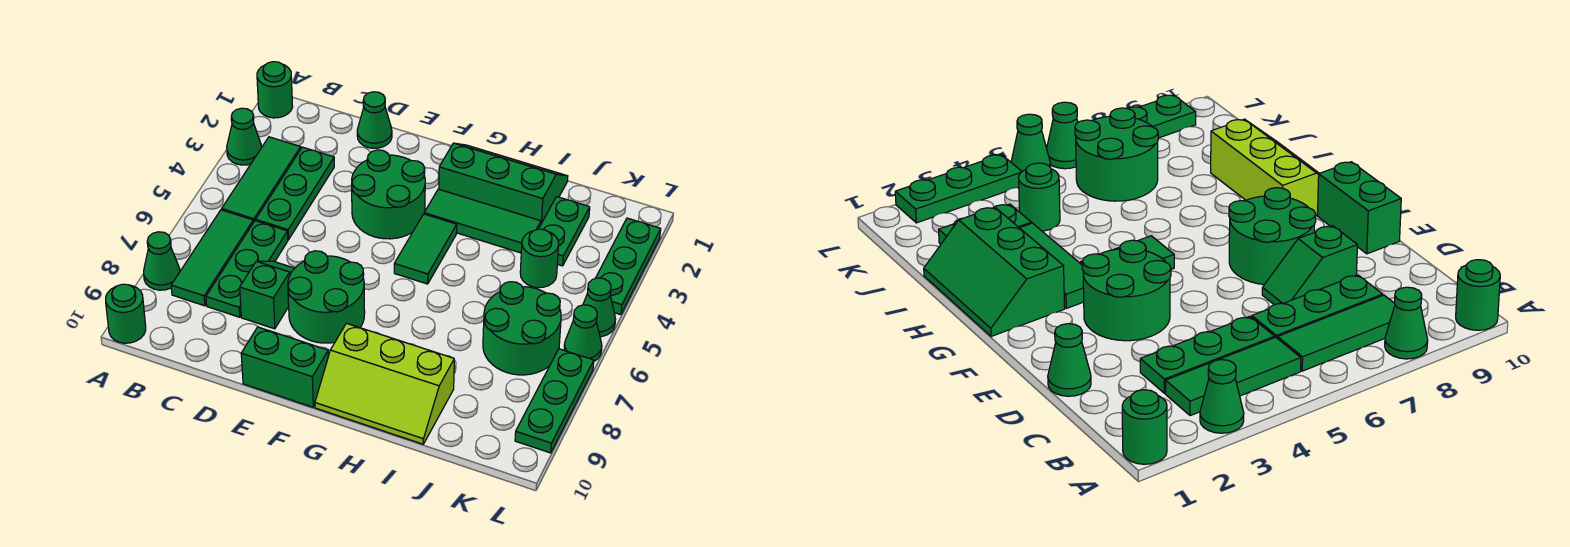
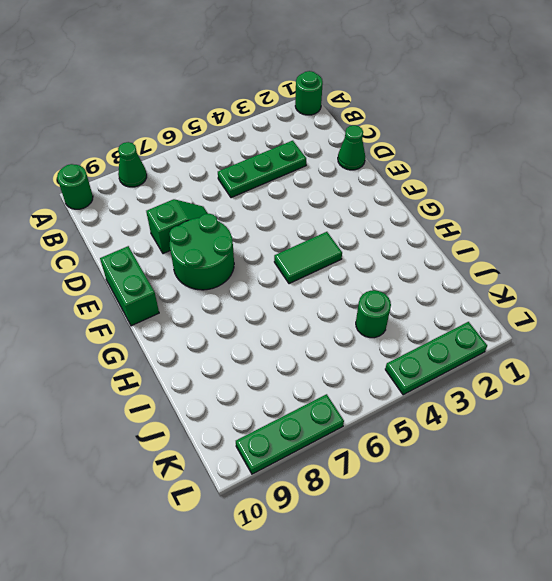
none -> green cone A3 level 1
none -> green tile B3:B5 level 1
none -> green tile B6:B8 level 1

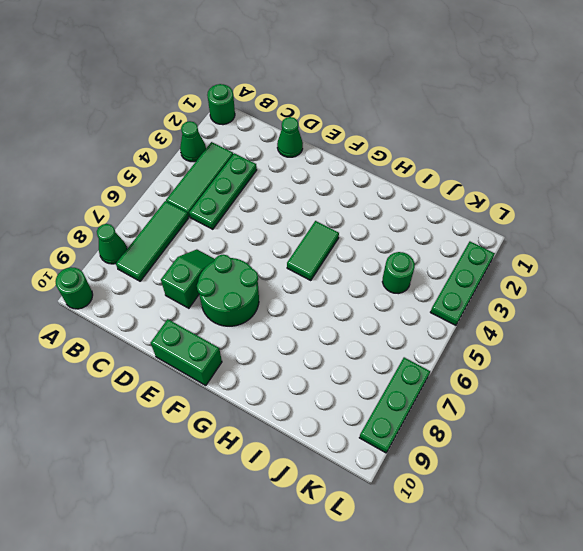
none -> green plate C6:C8 level 1
none -> green round brick E3:F4 level 1
none -> green slope G1:I2 level 1 top 2

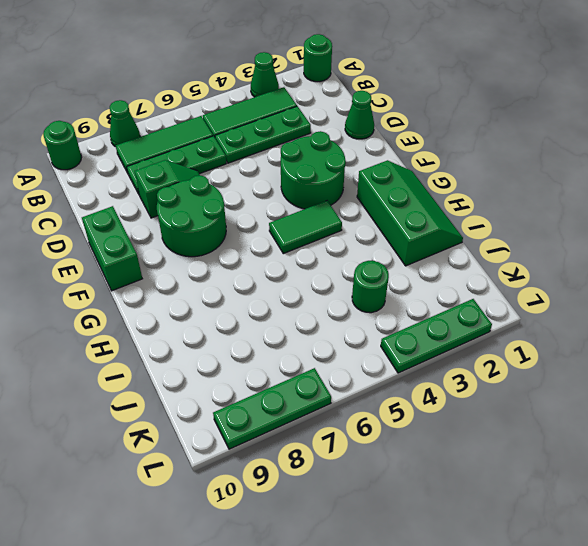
none -> green tile G3:I3 level 1
none -> lime slope G9:I10 level 1 top 9
none -> green plate J2:J3 level 1

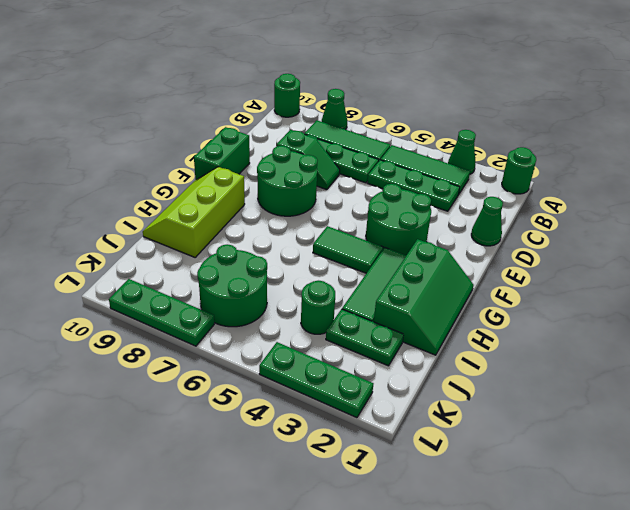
none -> green cone L5 level 1
none -> green cone L6 level 1

